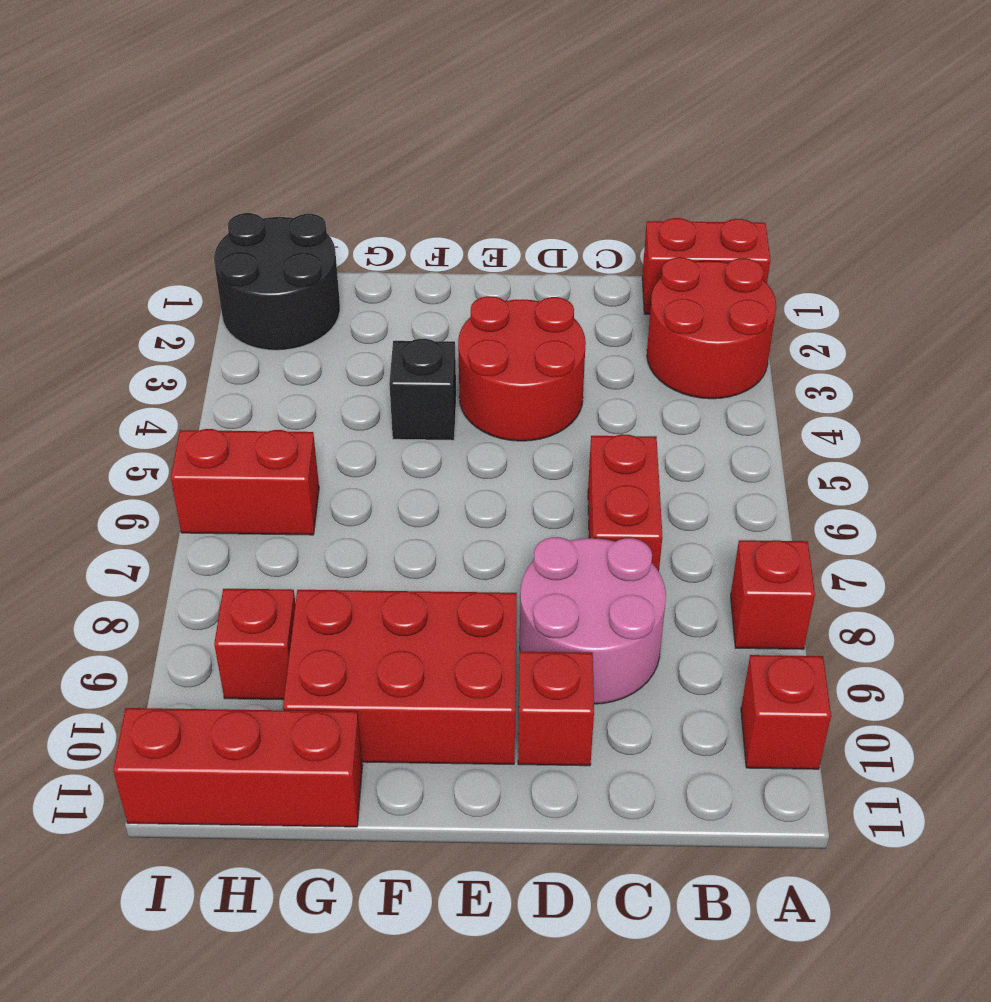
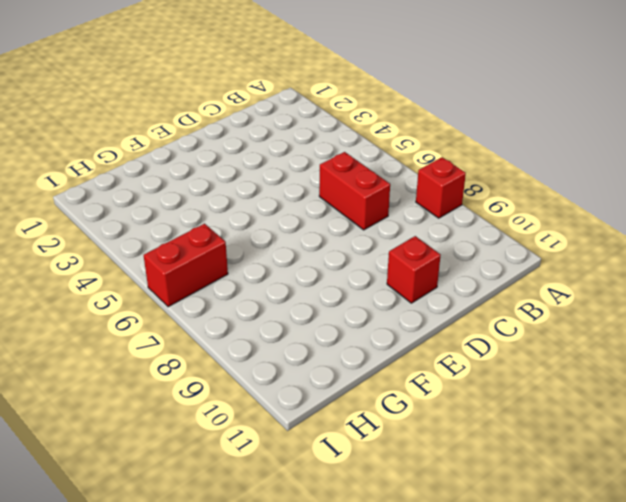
none -> red brick A1:B1 level 1
none -> red round brick A2:B3 level 1
none -> red brick A10 level 1

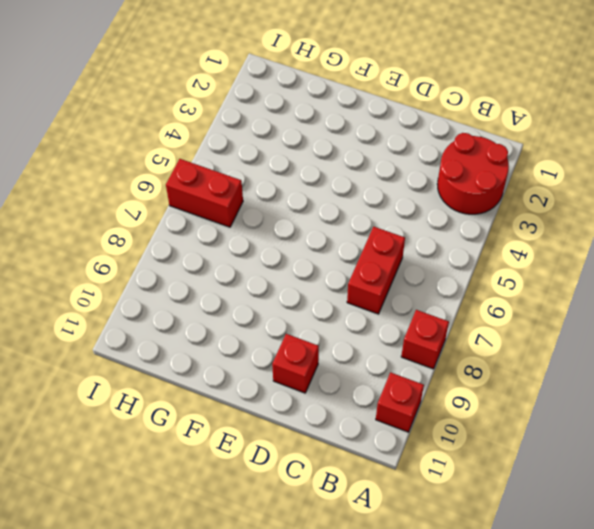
none -> red brick A1:B1 level 1
none -> pink round brick C8:D9 level 1
none -> red round brick D3:E4 level 1

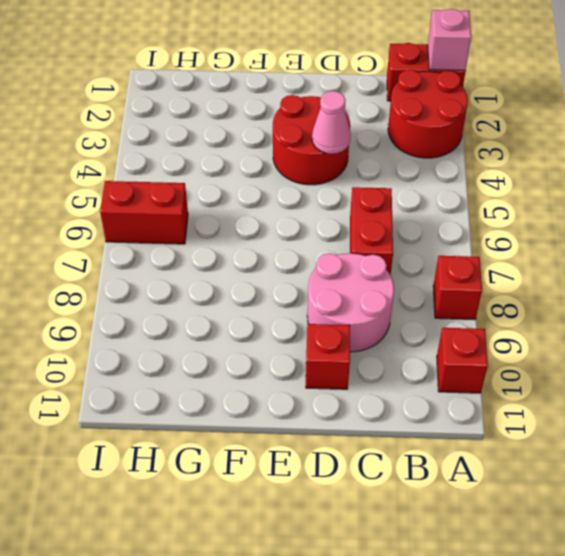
pink brick A1 level 2 -> none
pink cone D4 level 2 -> none
none -> red brick E9:G10 level 1
none -> black brick F4 level 1
none -> red brick G11:I11 level 1

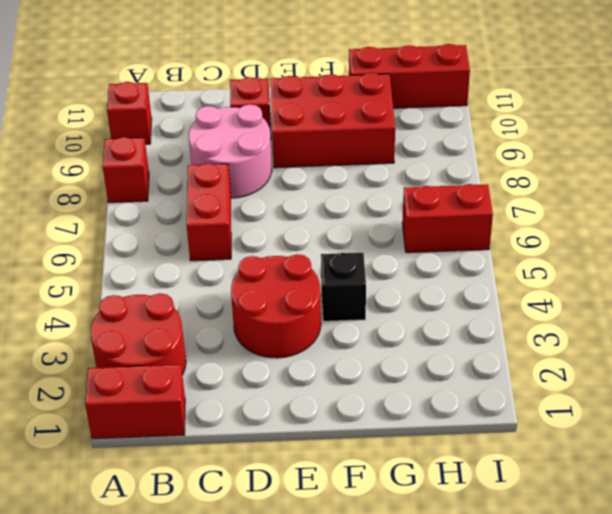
none -> black round brick H1:I2 level 1
none -> red brick H9 level 1

